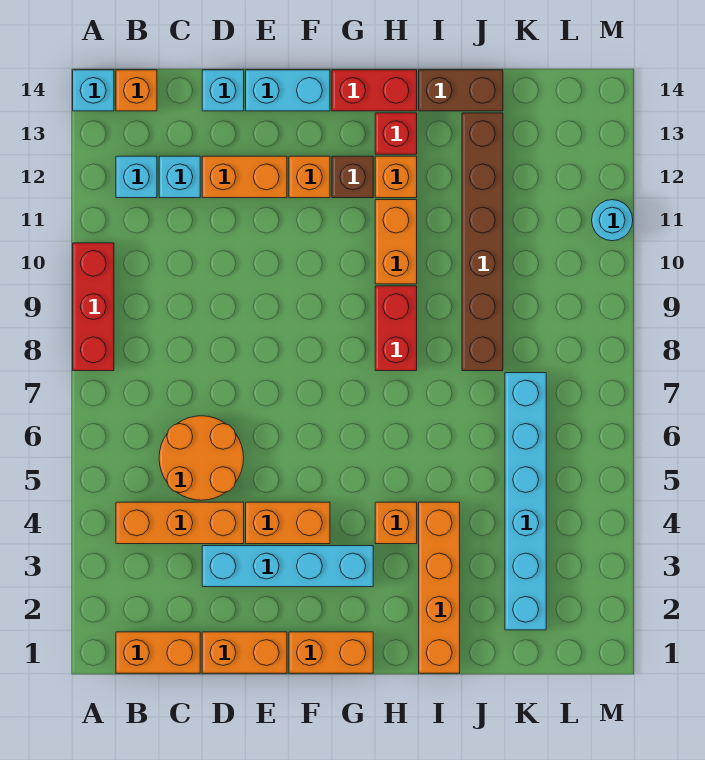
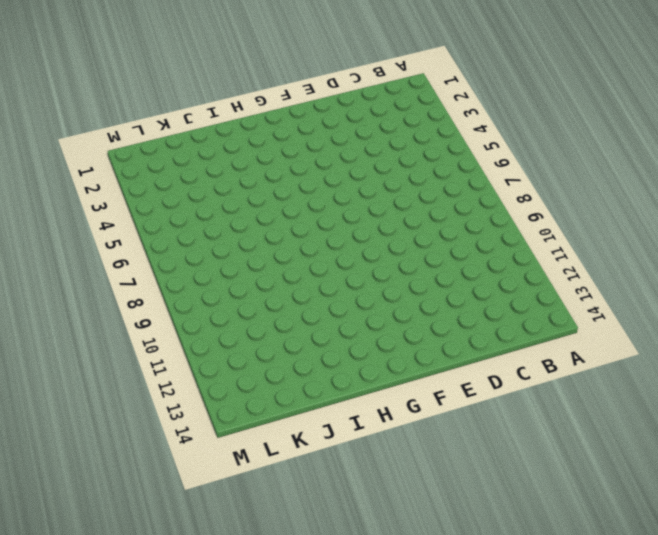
none -> red brick A8:A10 level 1
none -> cyan brick A14 level 1
none -> orange brick B1:C1 level 1

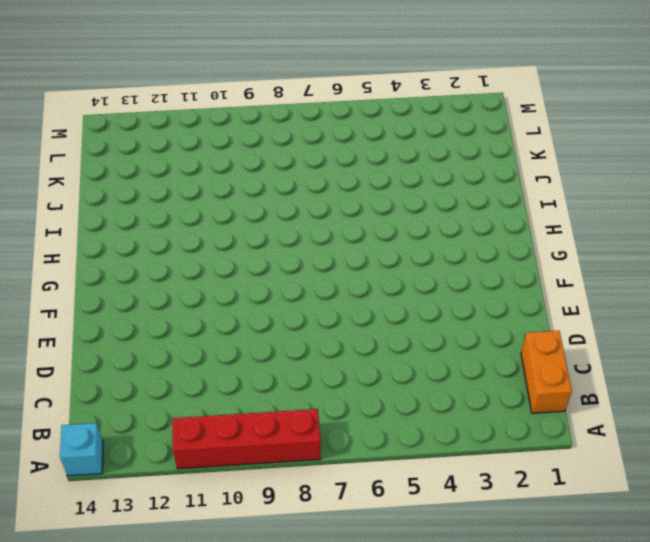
red brick A8:A11 level 1 -> red brick A8:A10 level 1
none -> orange brick B4:D4 level 1
none -> cyan brick B12 level 1
none -> orange brick B14 level 1

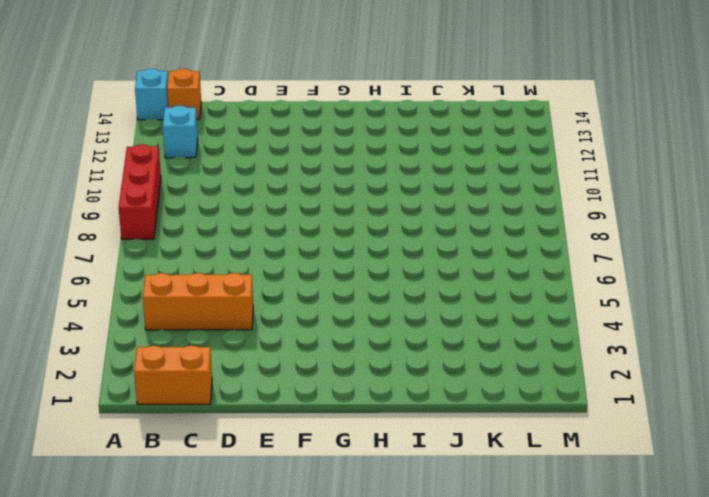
none -> orange round brick C5:D6 level 1
none -> cyan brick C12 level 1
none -> orange brick D1:E1 level 1

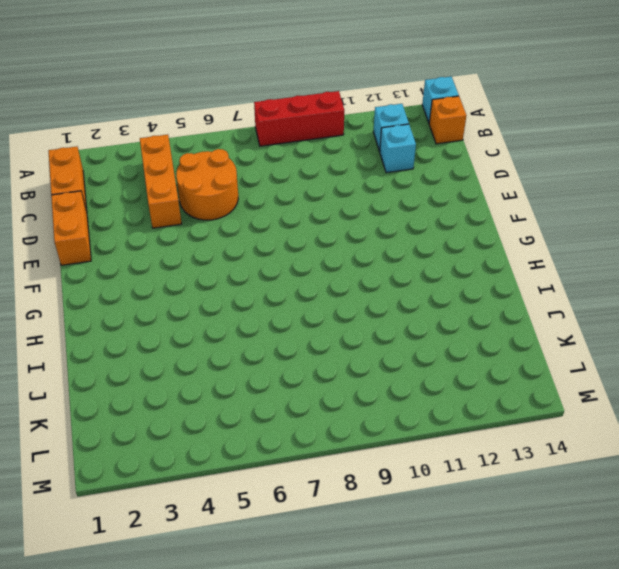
none -> cyan brick D3:G3 level 1
none -> orange brick D12:E12 level 1
none -> cyan brick D14 level 1

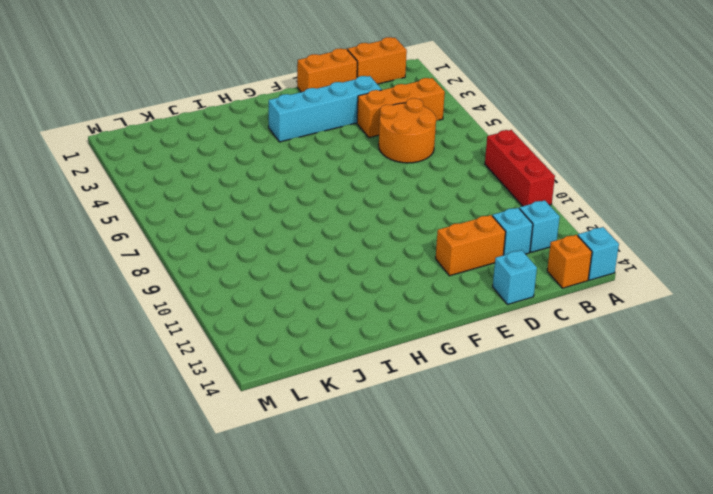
none -> orange brick E4:F4 level 1
none -> cyan brick E14:F14 level 1
none -> orange brick F1:G1 level 1

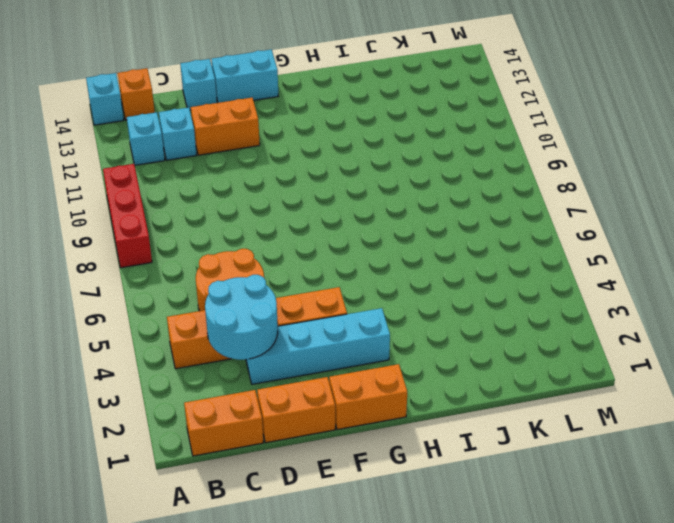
cyan round brick C3:D4 level 2 -> none
none -> orange brick F12 level 1
none -> brown brick G12 level 1
none -> red brick G14:H14 level 1

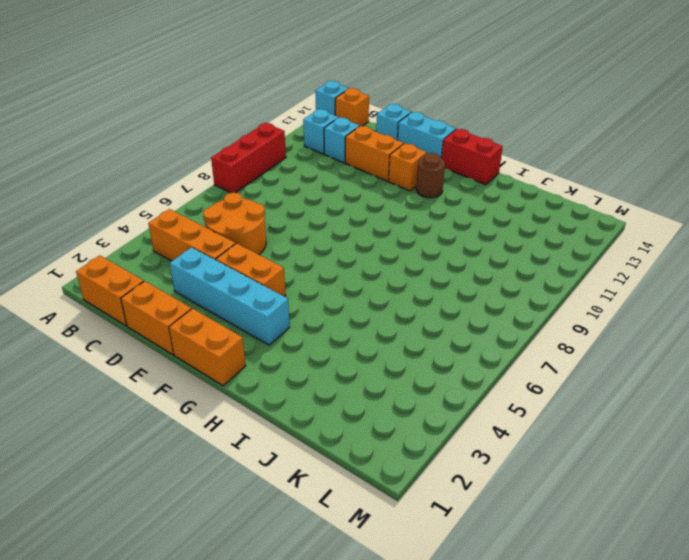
brown round brick G12 level 1 -> brown brick G12 level 1
none -> orange brick H4 level 1
none -> red brick H8:H9 level 1
none -> orange brick H10:H11 level 1

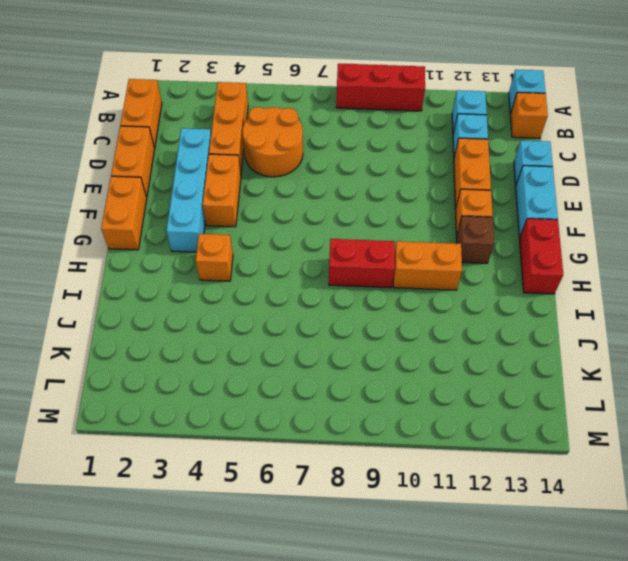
none -> orange brick H12 level 1
none -> red brick H13 level 1
none -> orange brick I1:I4 level 1

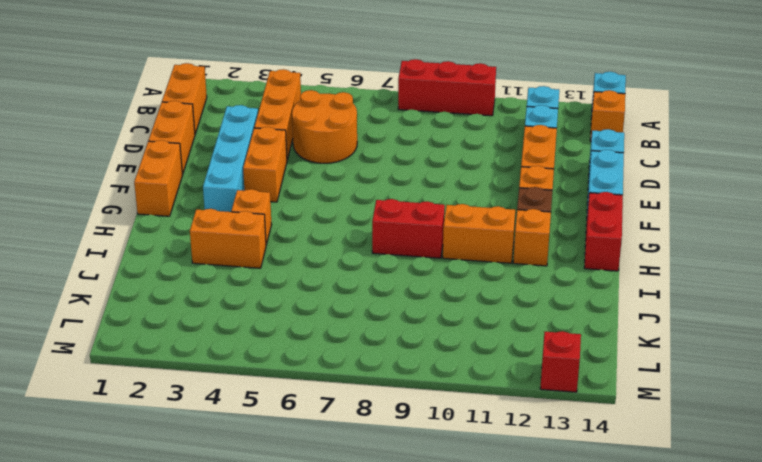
orange brick I3:I4 level 1 -> orange brick I1:I4 level 1
red brick M13 level 1 -> red brick H13 level 1
none -> brown brick I14:J14 level 1
none -> brown brick J8:J13 level 1
none -> cyan brick K2:K7 level 1

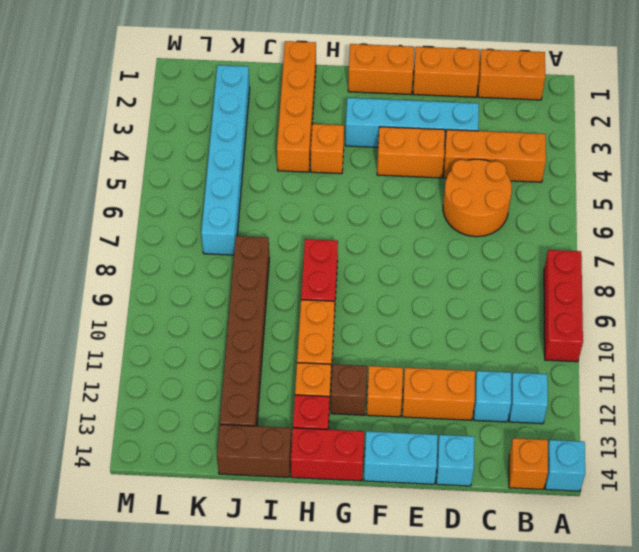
none -> cyan round brick M11 level 1

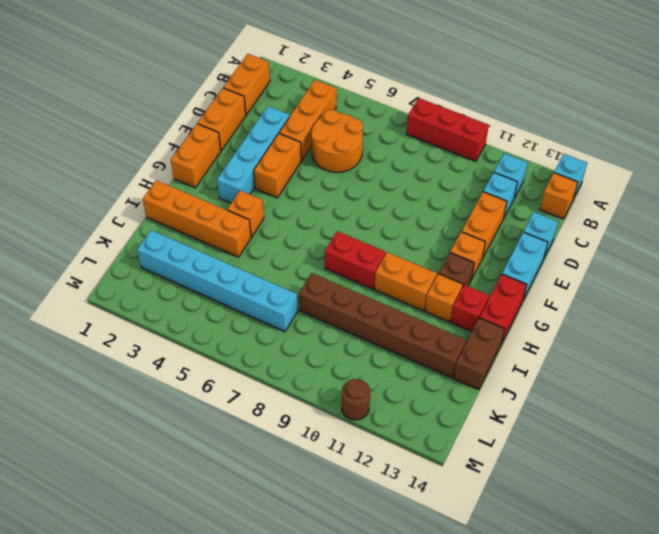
brown round brick M11 level 1 -> cyan round brick M11 level 1

